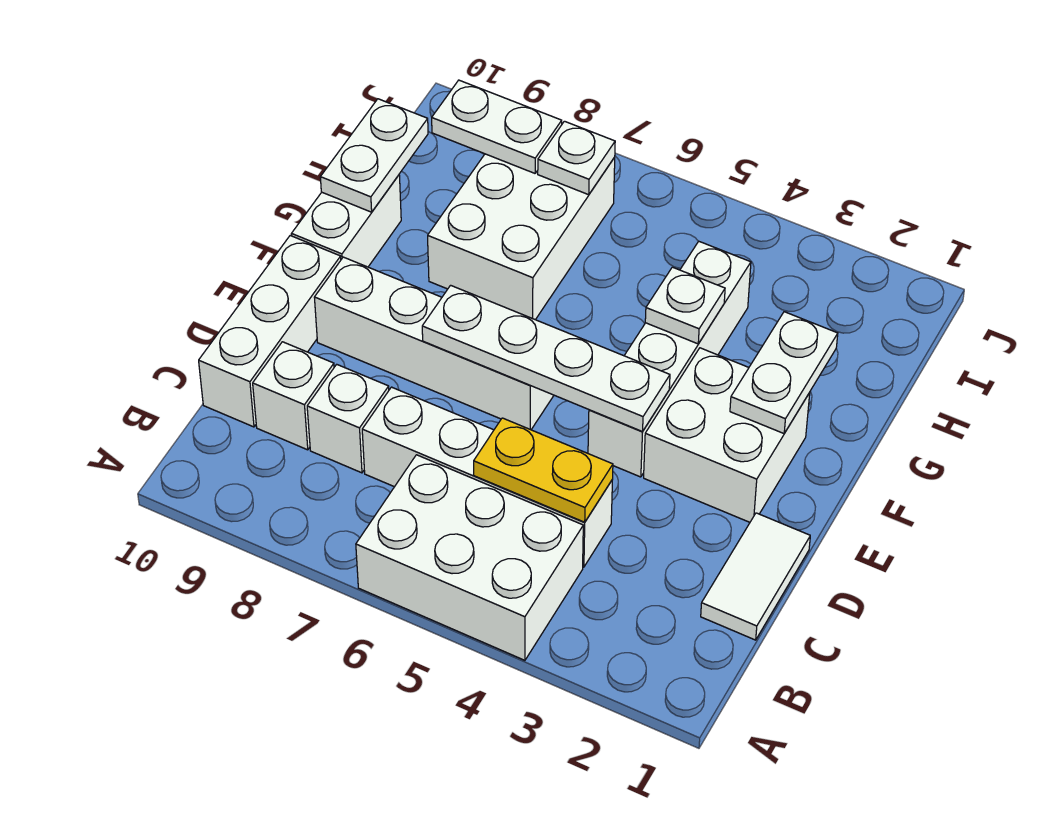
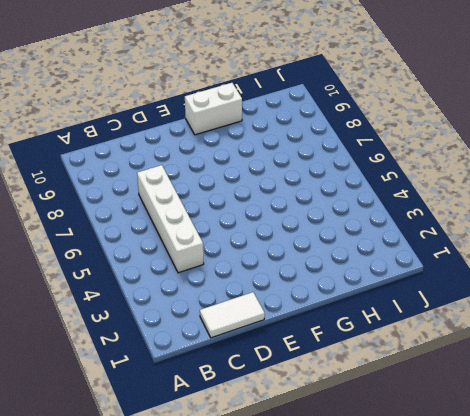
none -> white brick A4:B6 level 1
none -> white brick C8 level 1
none -> white brick C9 level 1

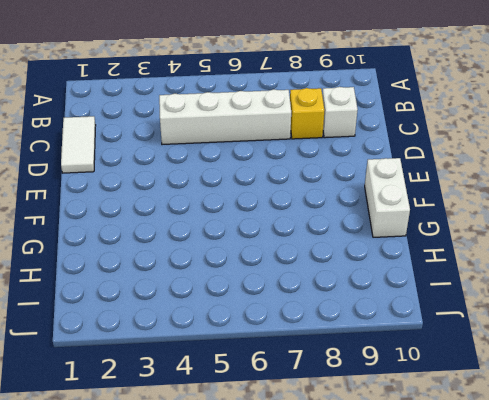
yellow brick C8 level 1 -> white brick C8 level 1
none -> white brick A4:B6 level 1
none -> white brick C10:E10 level 1
none -> white brick E2:F3 level 1

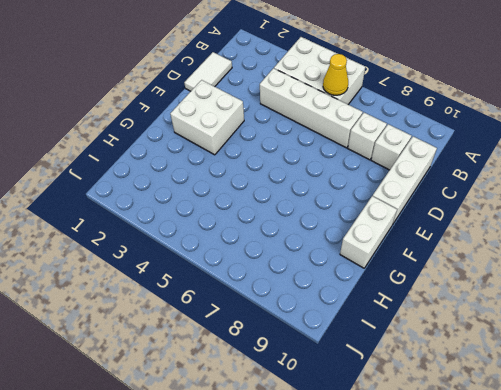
yellow cone B6 level 2 -> none
none -> white brick E4:H4 level 1
none -> white brick E6:E9 level 1
none -> white brick G7:I8 level 1

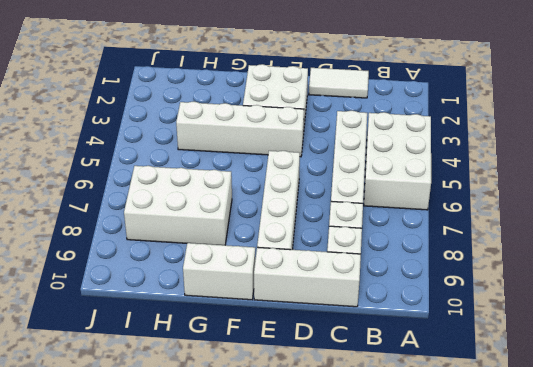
none -> yellow plate C4:C5 level 2
none -> white plate E4:E7 level 2
none -> white plate F2:G2 level 2

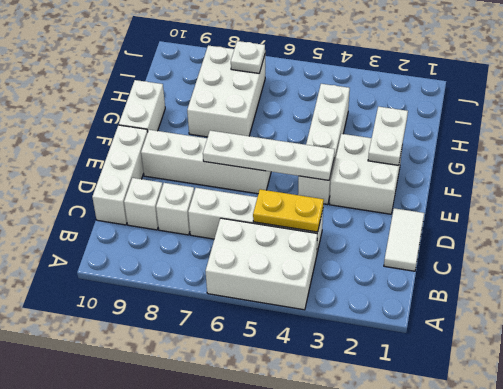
none -> white plate G4 level 2
none -> white plate G10:H10 level 2
none -> white plate I8:I9 level 2

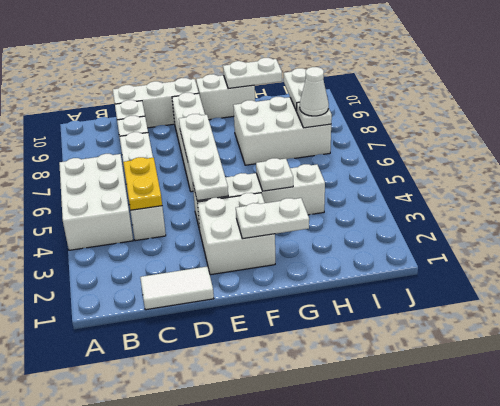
white cone I7 level 3 -> none

